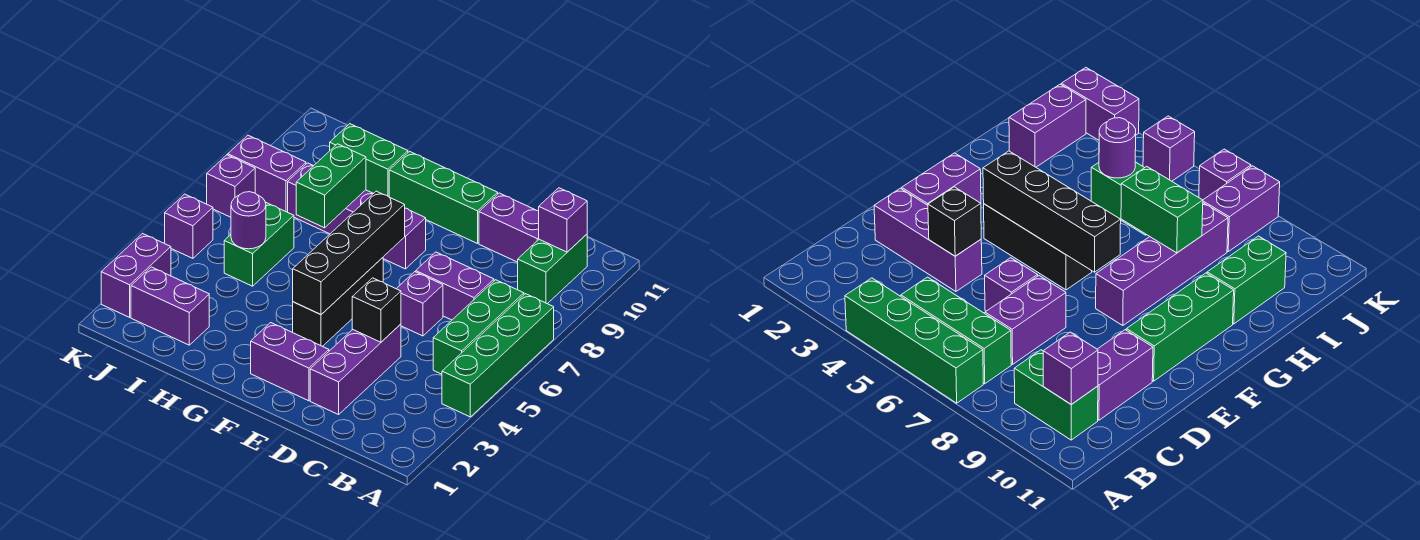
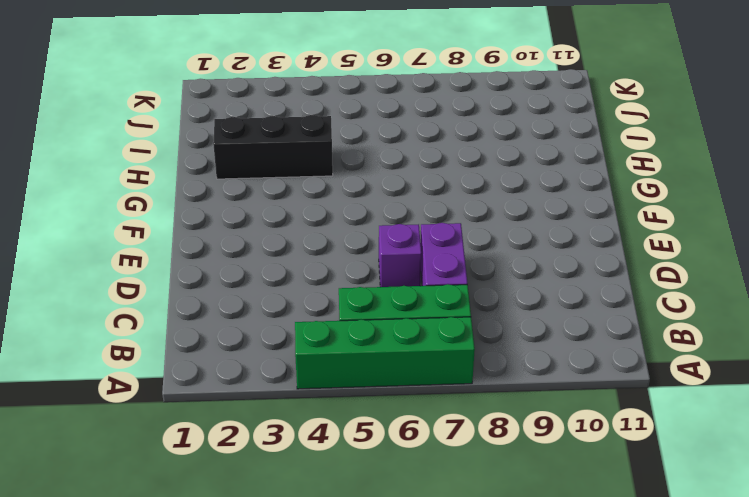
black brick H2:H4 level 1 -> black brick F4:F6 level 1
none -> green brick B9:B10 level 1
none -> purple brick C10:D10 level 1
none -> purple brick D2:D4 level 1

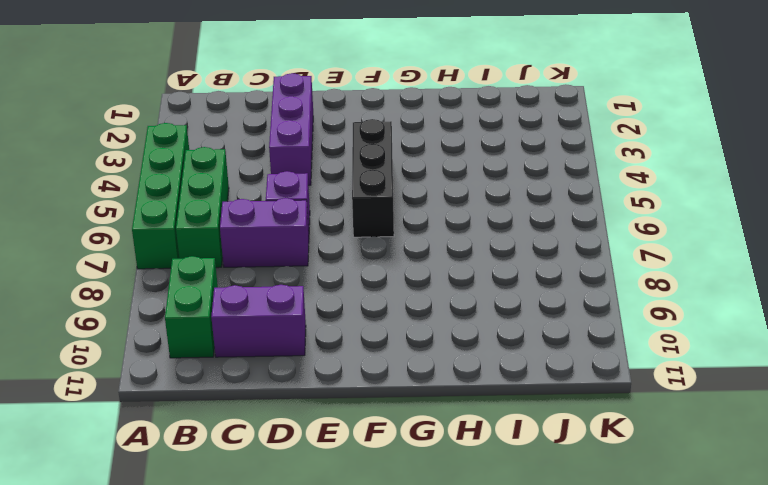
none -> purple brick E2:F2 level 1
none -> green brick E10:G10 level 1
none -> purple brick F8:I8 level 1

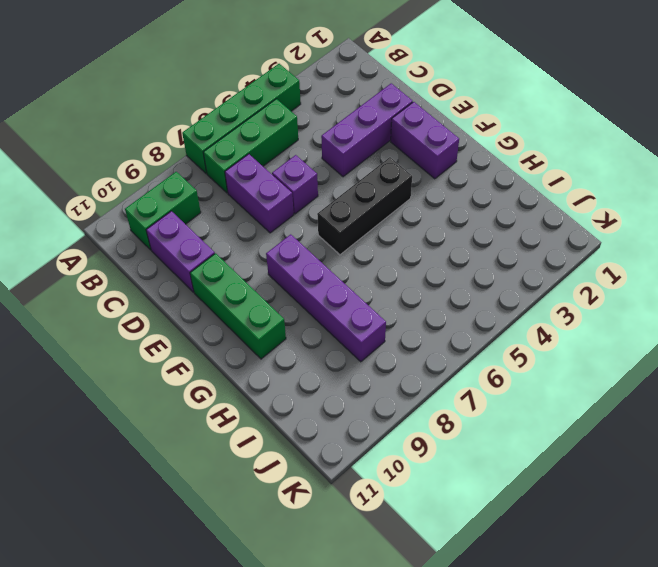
none -> green brick H10:I10 level 1
none -> purple brick I2:J2 level 1
none -> green brick I5:I6 level 1

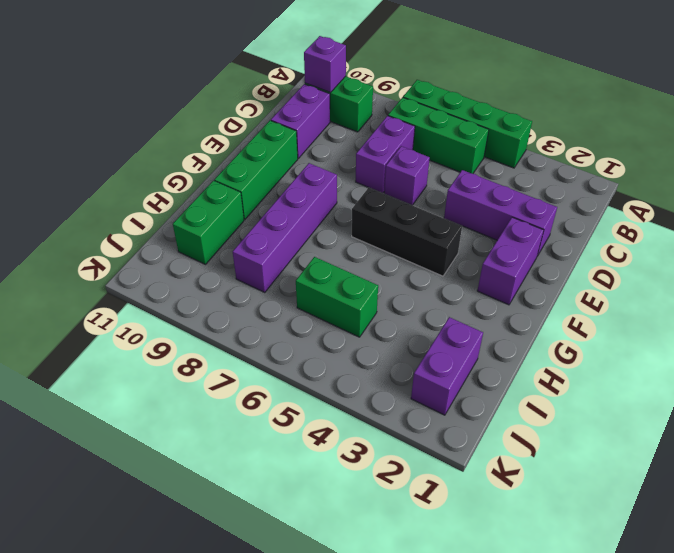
none -> purple brick J8:K8 level 1
none -> purple brick K2:K3 level 1
none -> purple brick K5 level 1

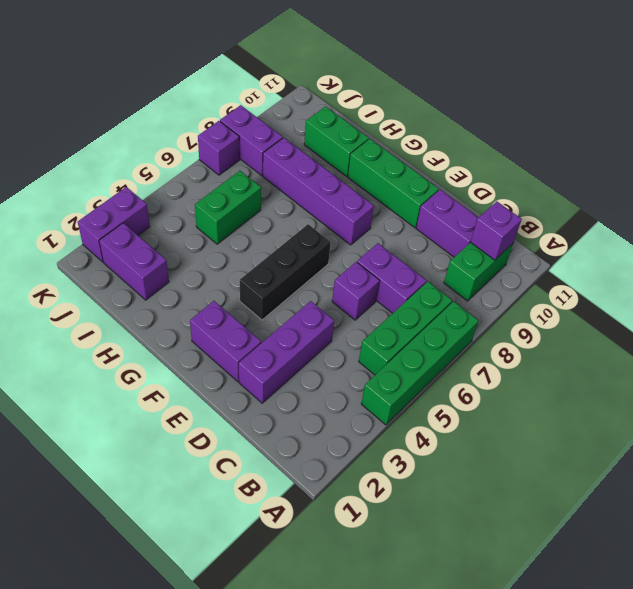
none -> purple brick K5 level 1
none -> black brick D4 level 2
none -> black brick F4:F7 level 2

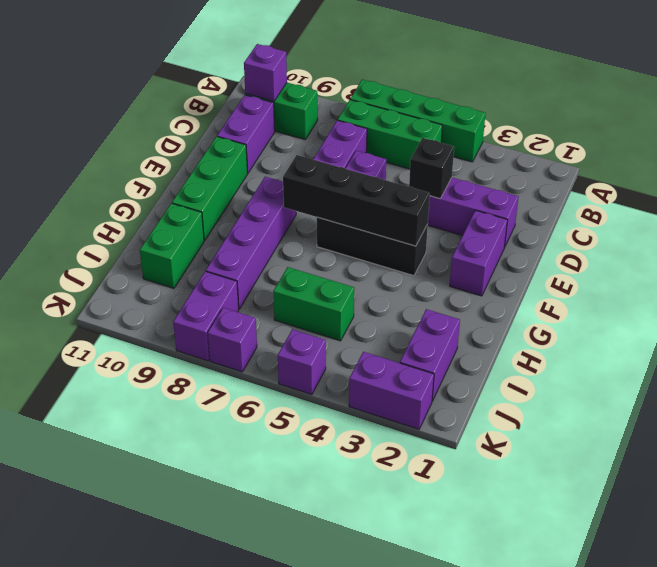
none -> green brick H7:H8 level 2
none -> purple round brick I5 level 2

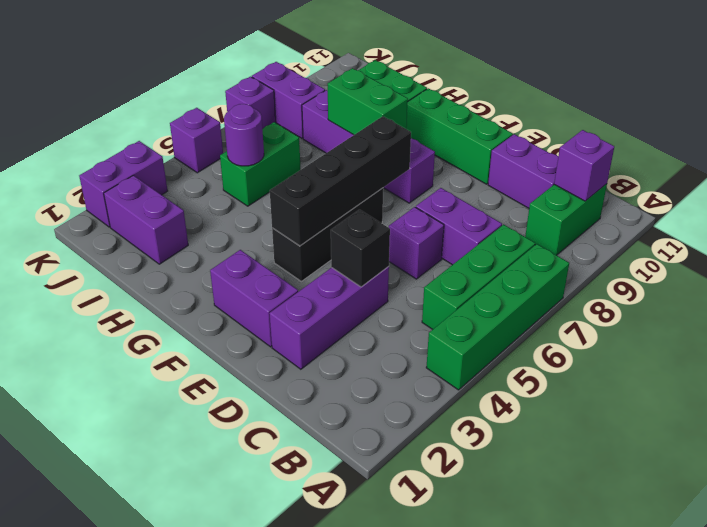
green brick G8:H8 level 2 -> green brick H7:H8 level 2

